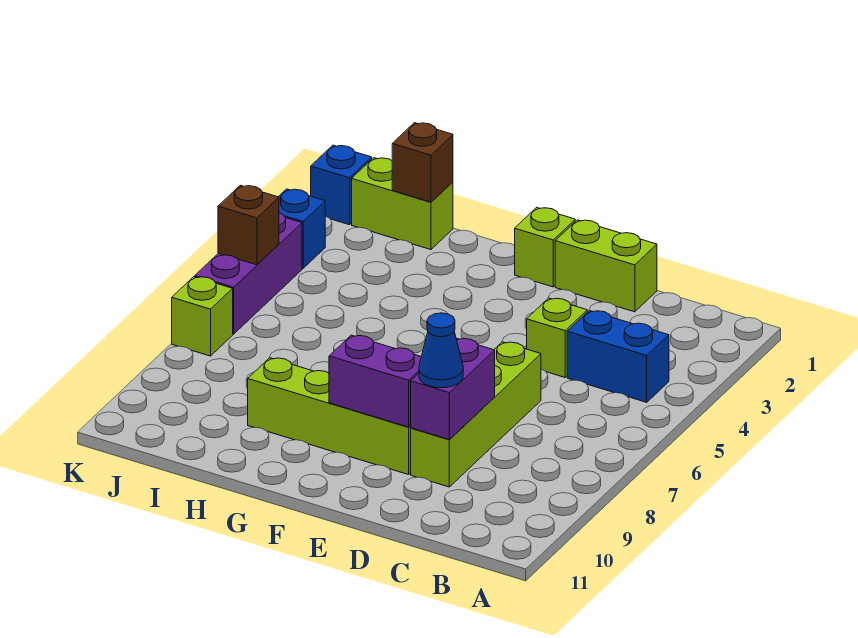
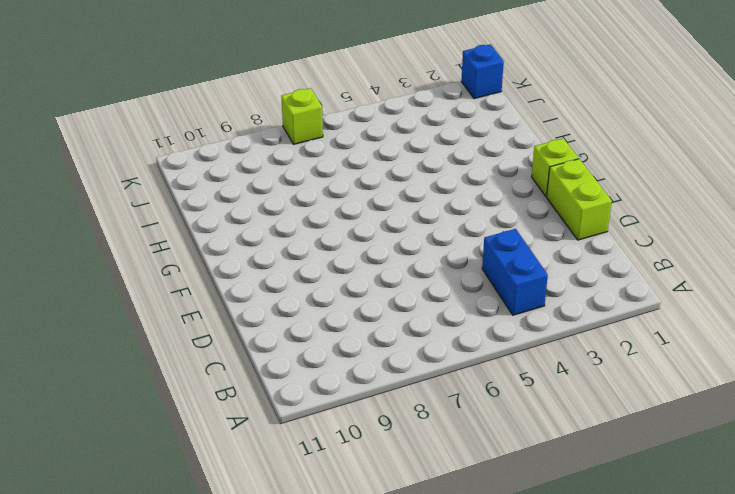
none -> lime brick D4 level 1
none -> lime brick D6:D9 level 1
none -> lime brick E9:H9 level 1

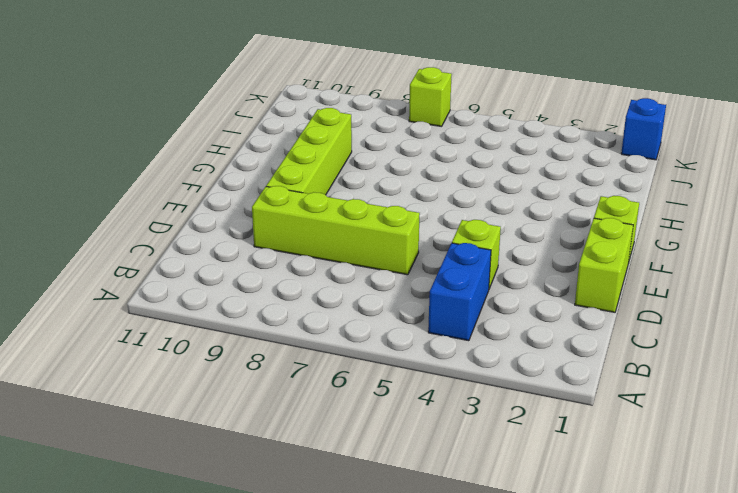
none -> lime brick I1:J1 level 1
none -> blue brick K3 level 1
none -> purple brick K4:K6 level 1

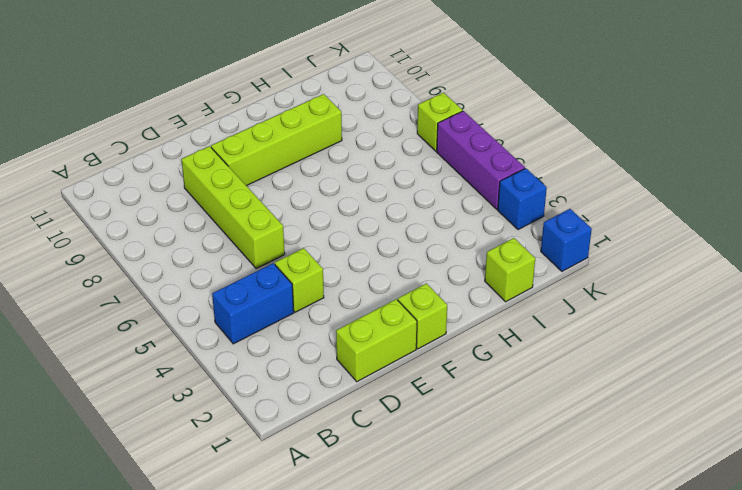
lime brick I1 level 1 -> lime brick I1:J1 level 1
none -> purple brick D8:D9 level 2
none -> purple brick E9:F9 level 2
none -> brown brick I1 level 2

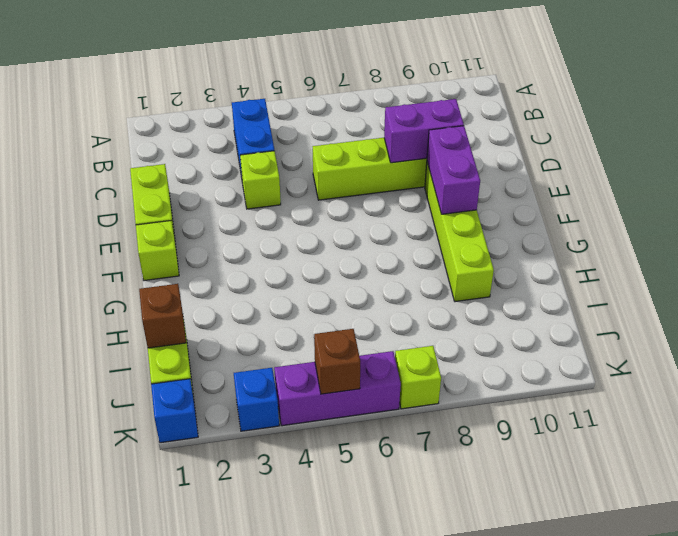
none -> blue cone D9 level 3

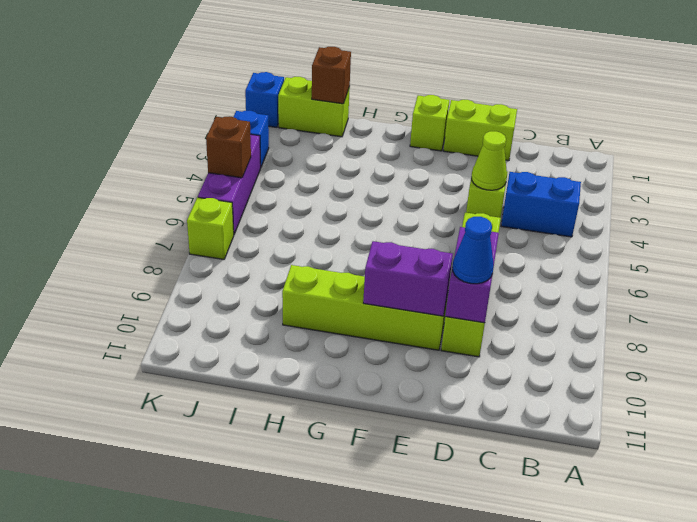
lime cone D4 level 2 -> none

